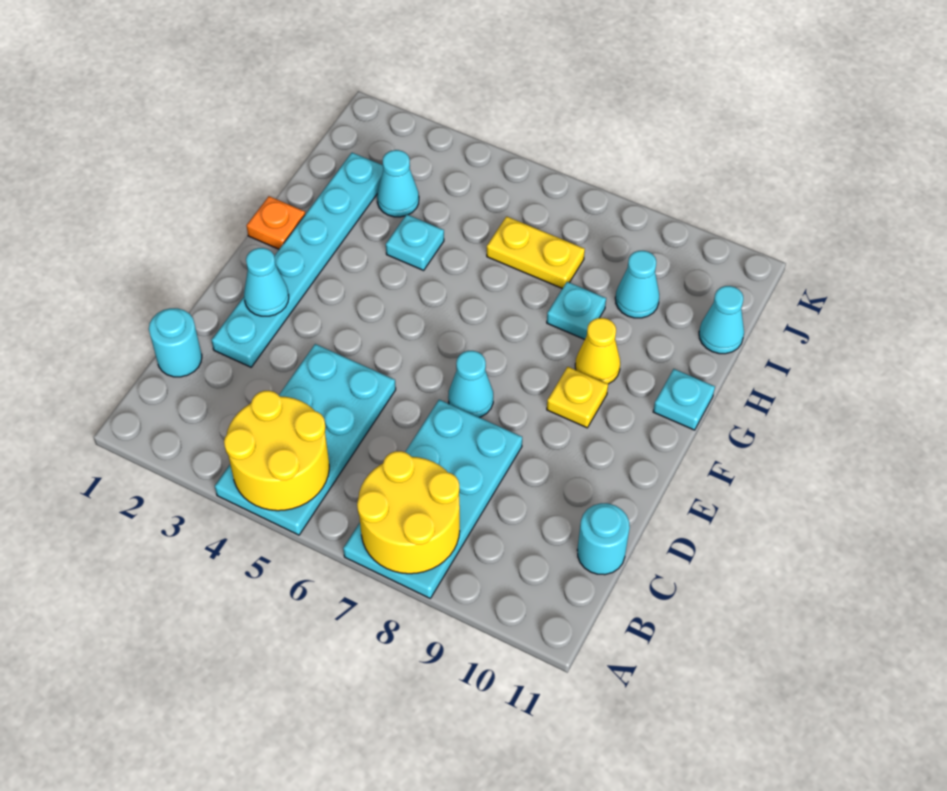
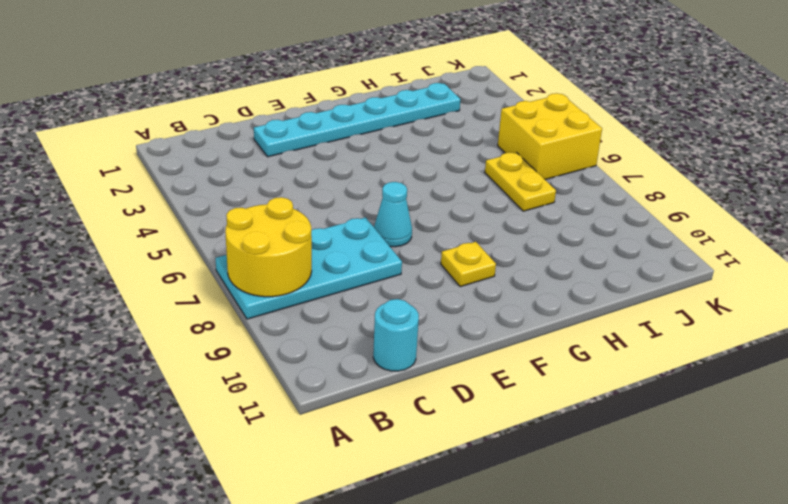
yellow brick J5:K6 level 1 -> none
none -> cyan plate A4:D5 level 1
none -> cyan round brick C1 level 1
none -> orange plate G1 level 1

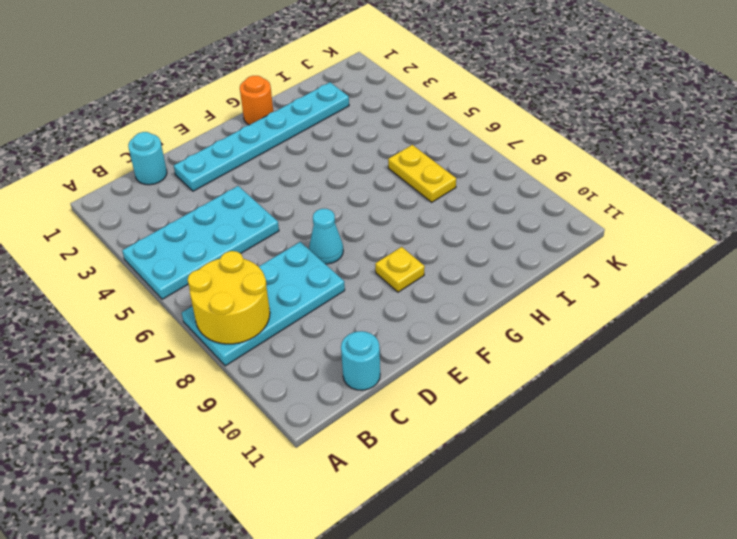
orange round brick G1 level 1 -> orange plate G1 level 1
none -> yellow cone G9 level 1
none -> cyan plate G11 level 1
none -> cyan plate H4 level 1

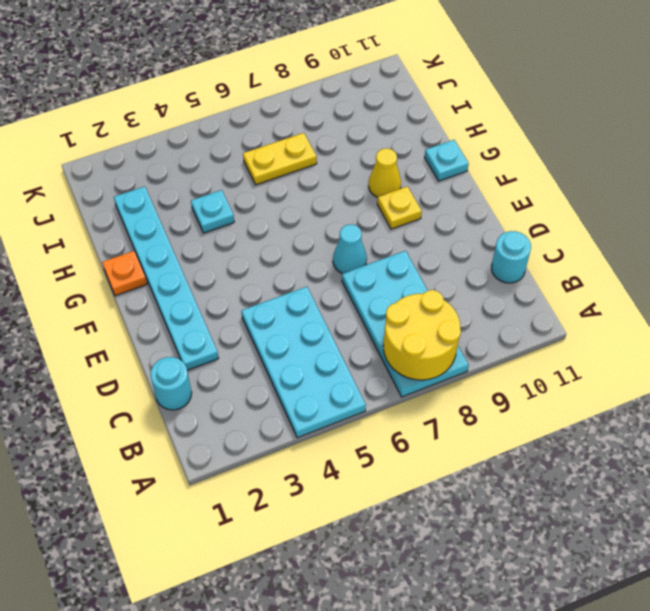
none -> cyan plate H8 level 1
none -> cyan cone I3 level 1
none -> cyan cone I9 level 1

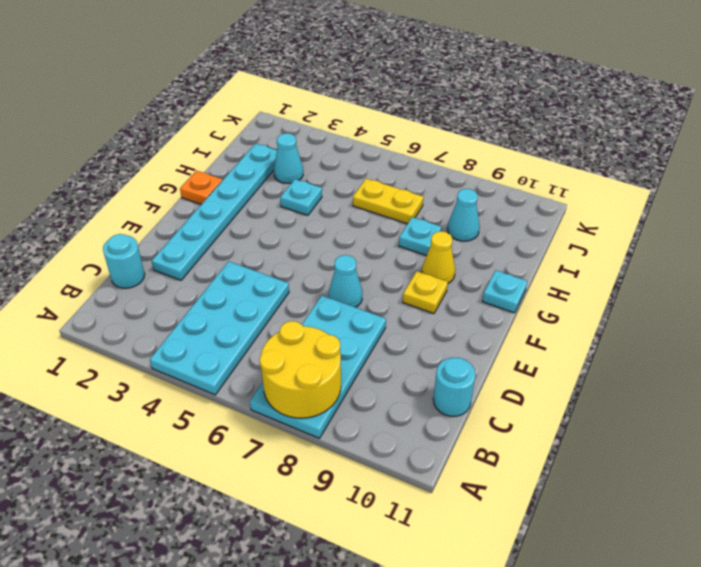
none -> cyan cone I11 level 1
none -> yellow round brick A4:B5 level 2
none -> cyan cone E2 level 2

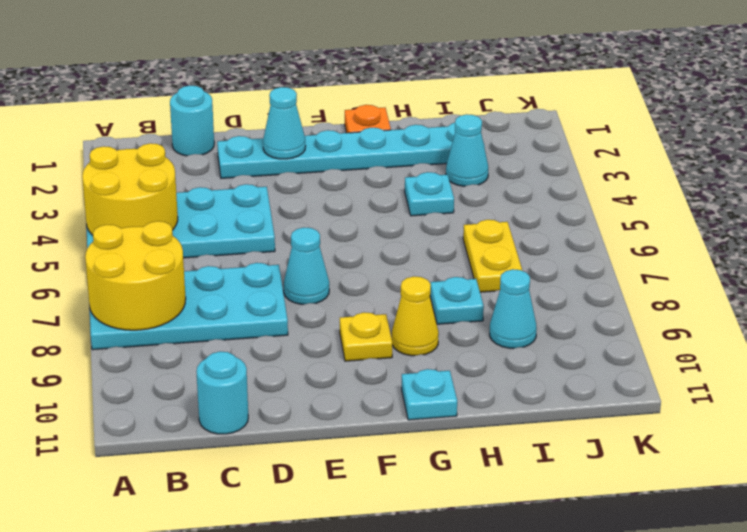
none -> cyan cone I11 level 1

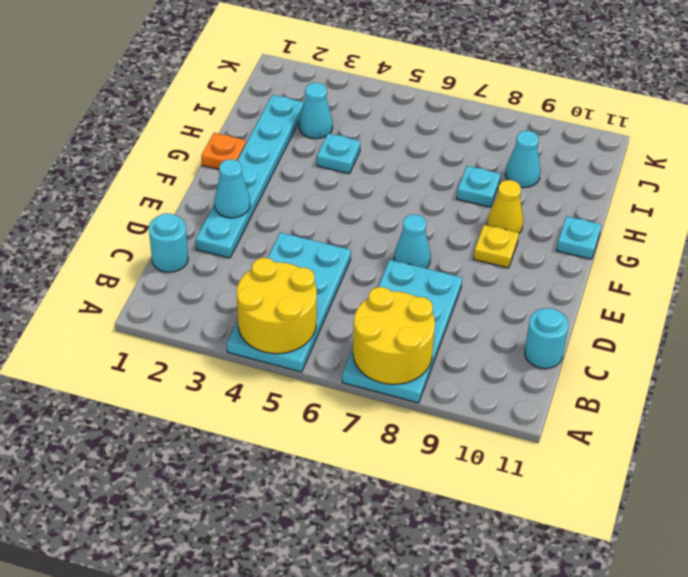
none -> yellow plate I6:I7 level 1
none -> cyan cone I11 level 1

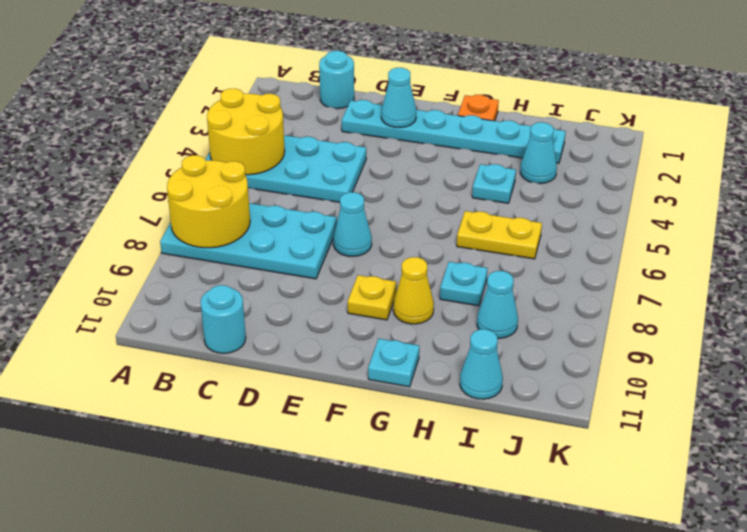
yellow plate H6:I6 level 1 -> yellow plate I6:I7 level 1

